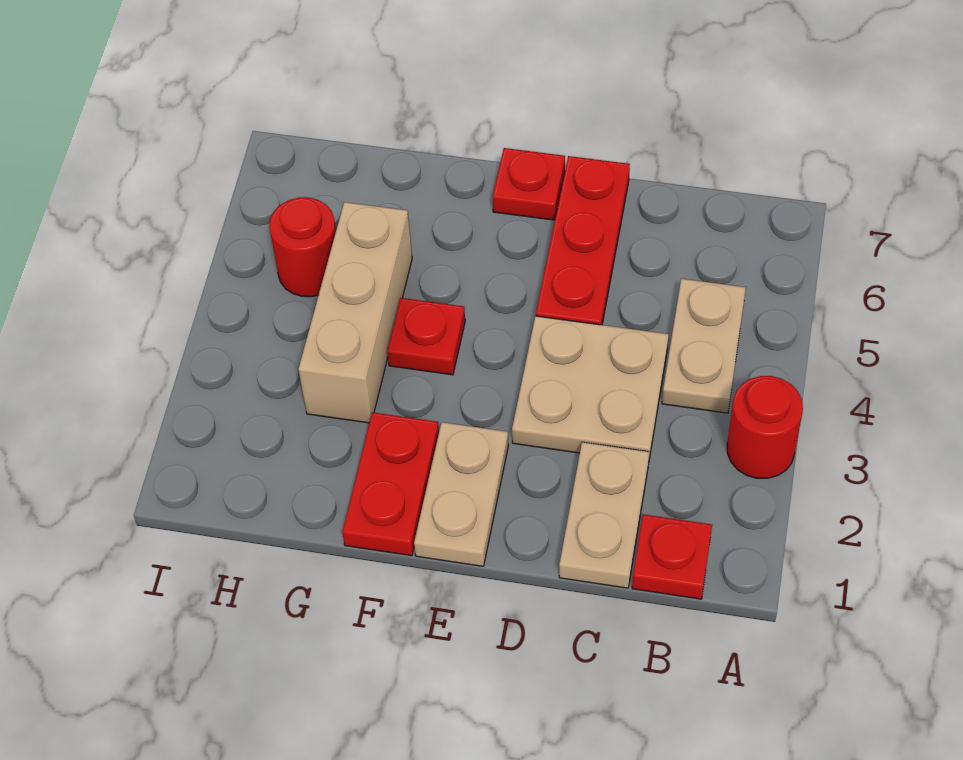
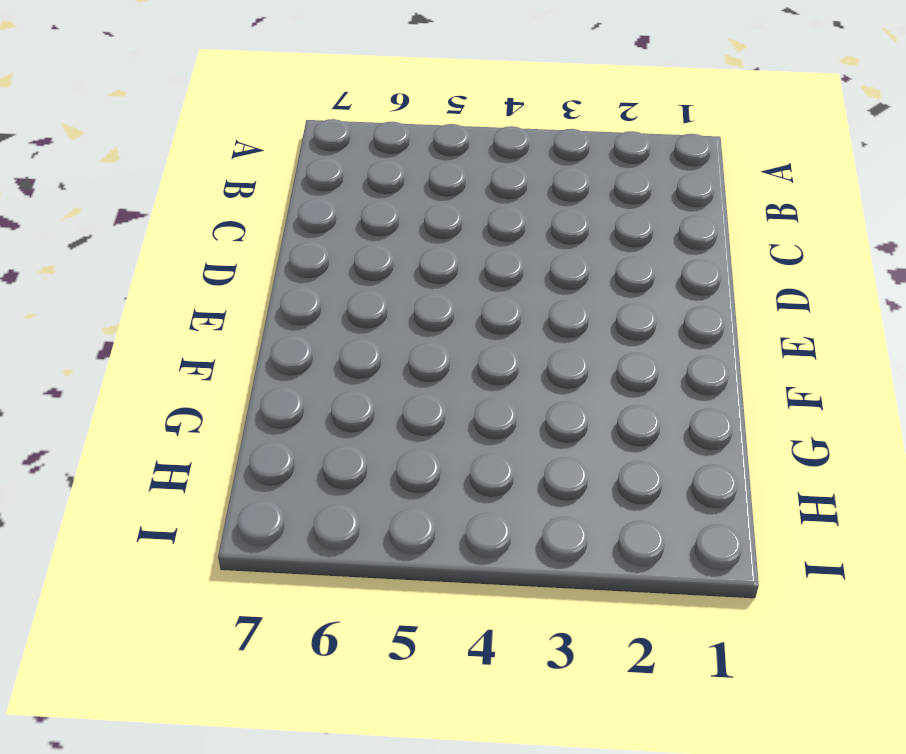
none -> red round brick A3 level 1
none -> red plate B1 level 1
none -> tan plate B4:B5 level 1

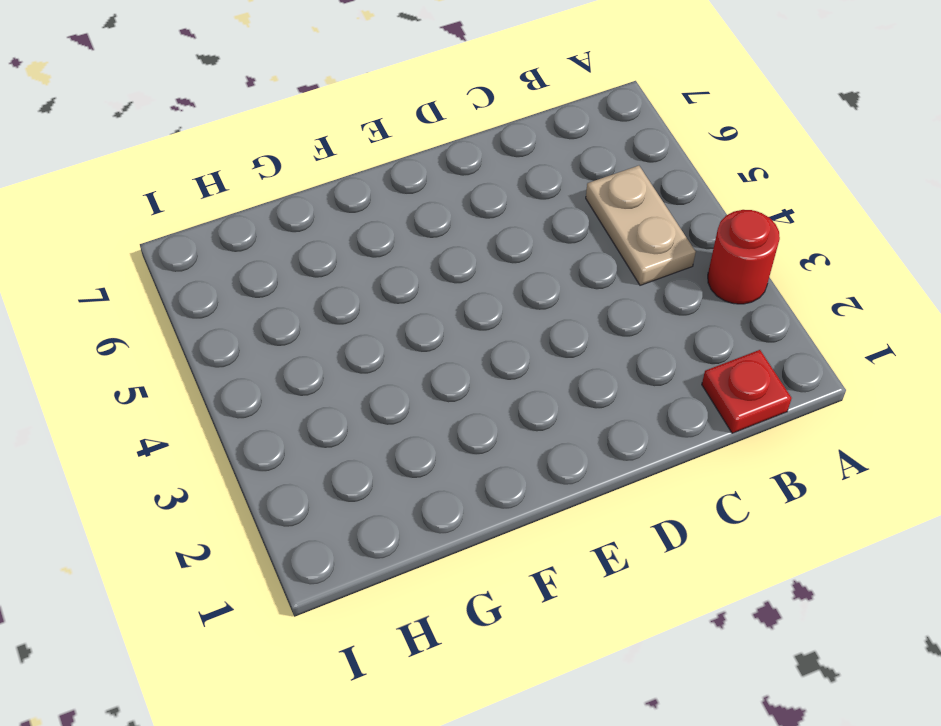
none -> tan plate C1:C2 level 1
none -> tan plate C3:D4 level 1
none -> red plate D5:D7 level 1

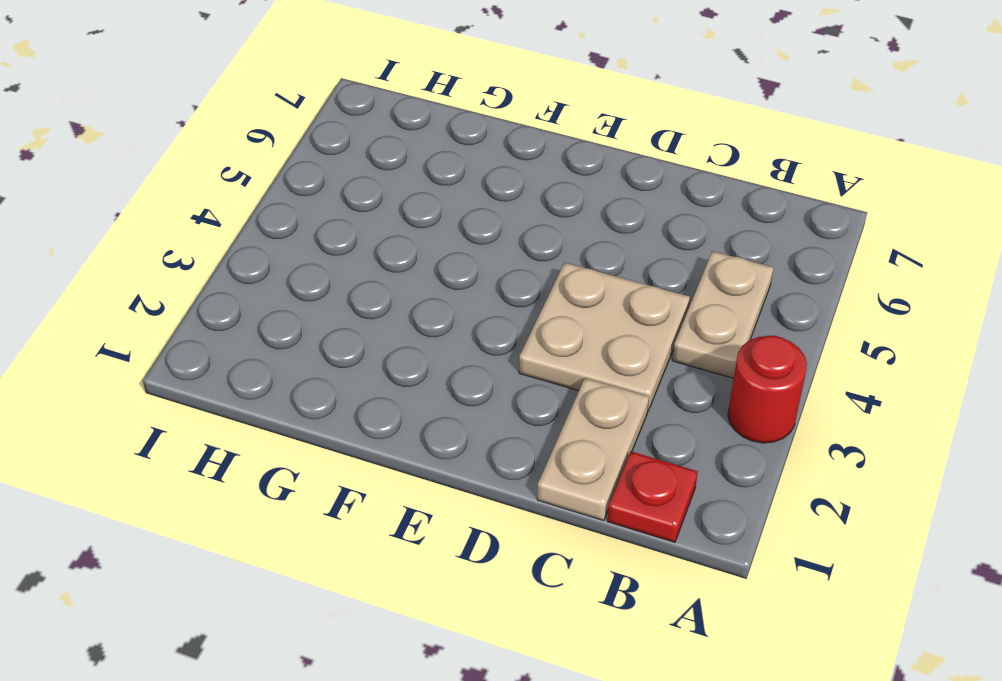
none -> red plate D5:D7 level 1
none -> tan plate E1:E2 level 1
none -> red plate E7 level 1

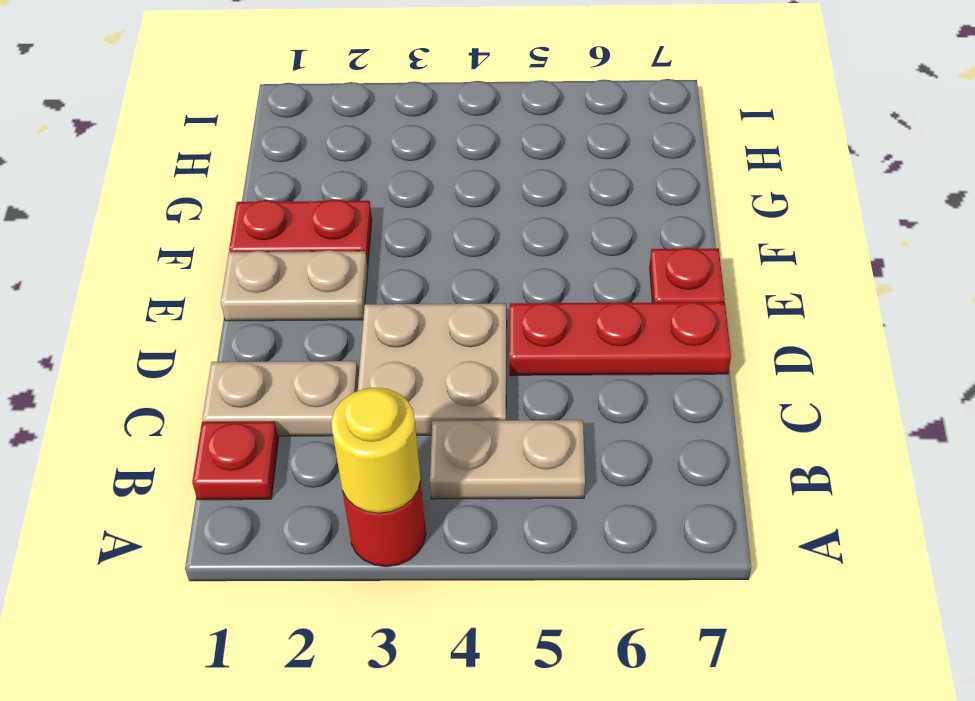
yellow round brick A3 level 2 -> none
none -> red plate F4 level 1
none -> tan brick G3:G5 level 1
none -> red round brick H5 level 1

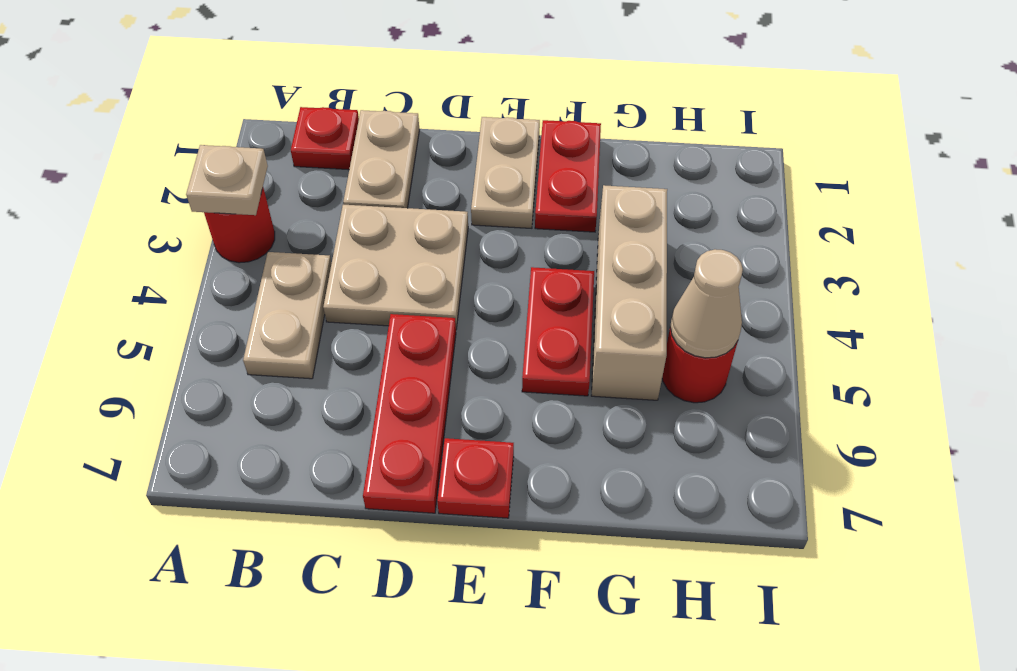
tan plate A3 level 2 -> none
red plate F4:F5 level 1 -> red plate F4 level 1
tan cone H5 level 2 -> none

